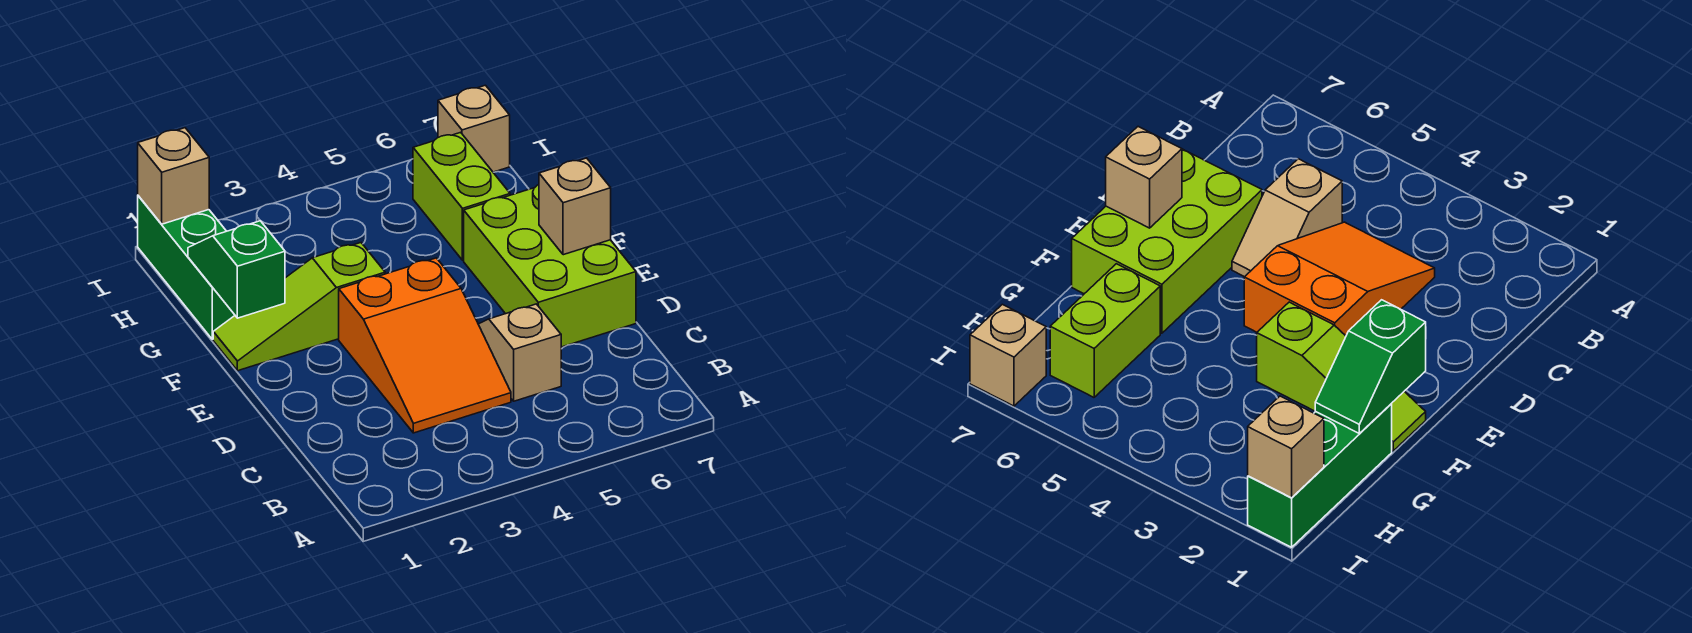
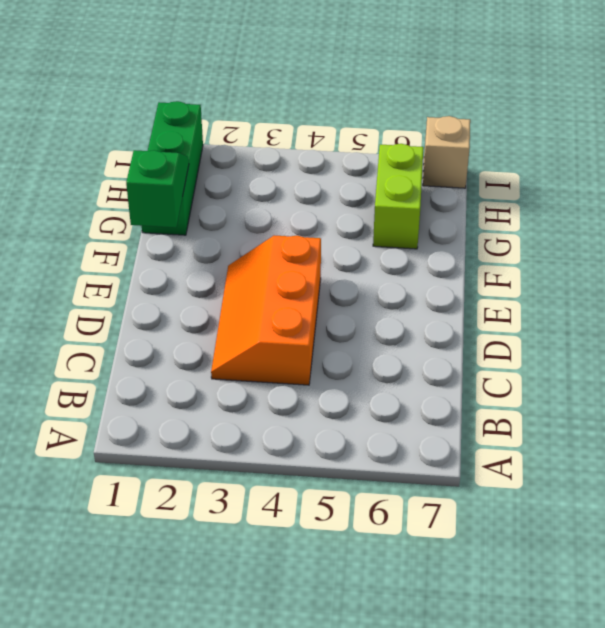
orange slope C3:E4 level 1 top 4 -> orange slope C3:E4 level 1 top E
none -> tan slope C5:D5 level 1 top C
none -> lime brick D6:F7 level 1

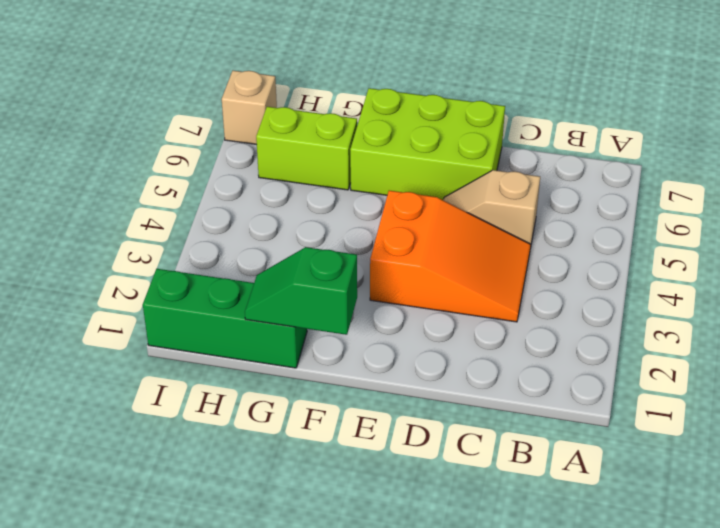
none -> lime slope F1:F3 level 1 top 3
none -> tan brick E7 level 2

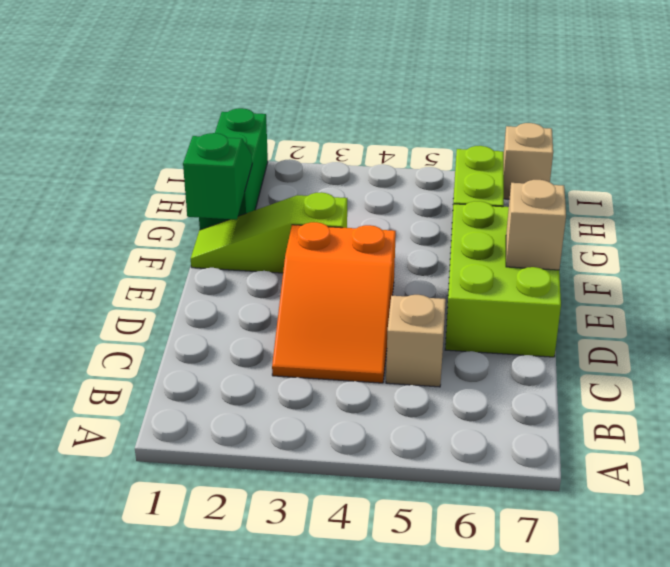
none -> tan brick I1 level 2

